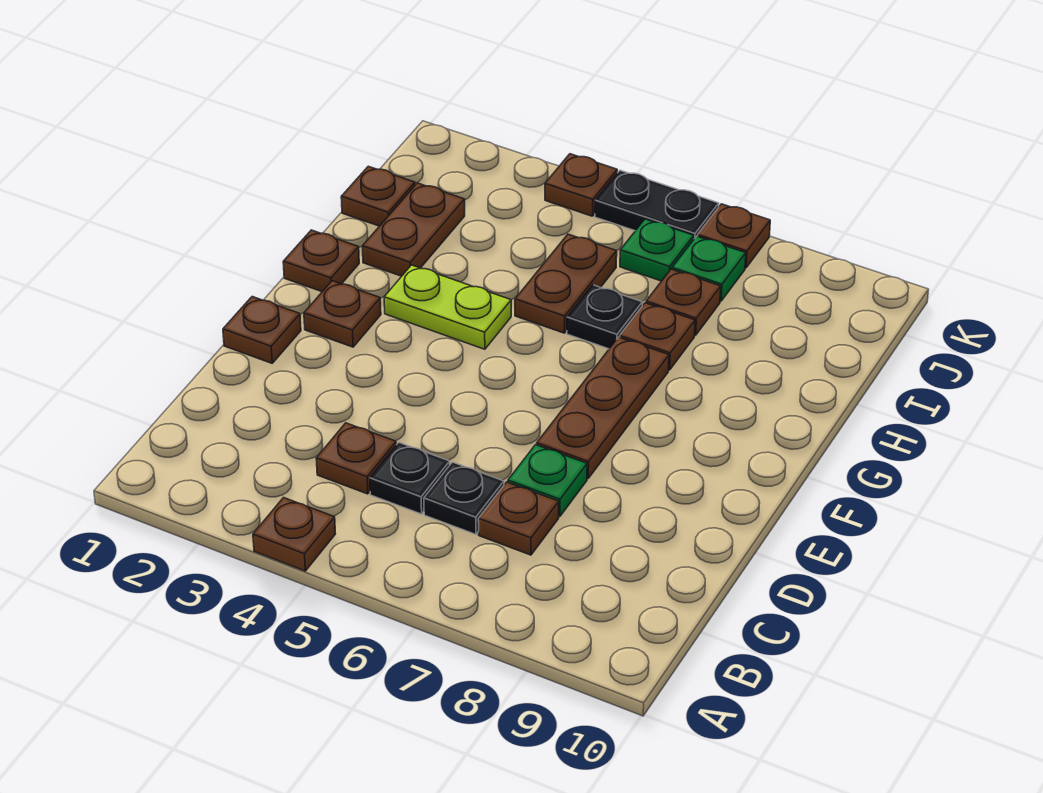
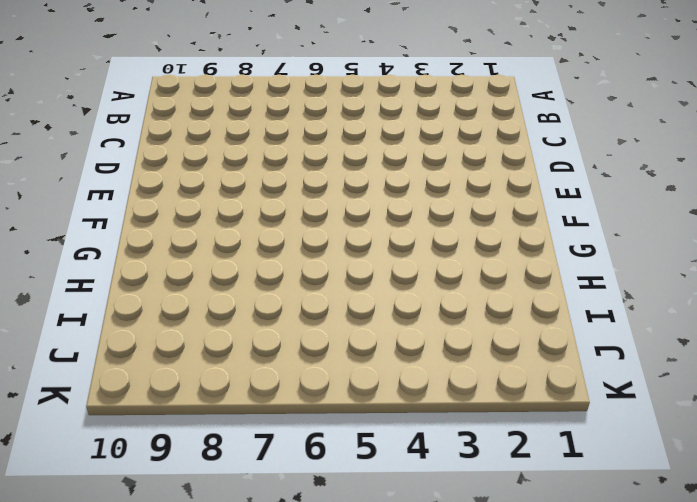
none -> brown plate A4 level 1
none -> brown plate C4 level 1
none -> black plate C5 level 1

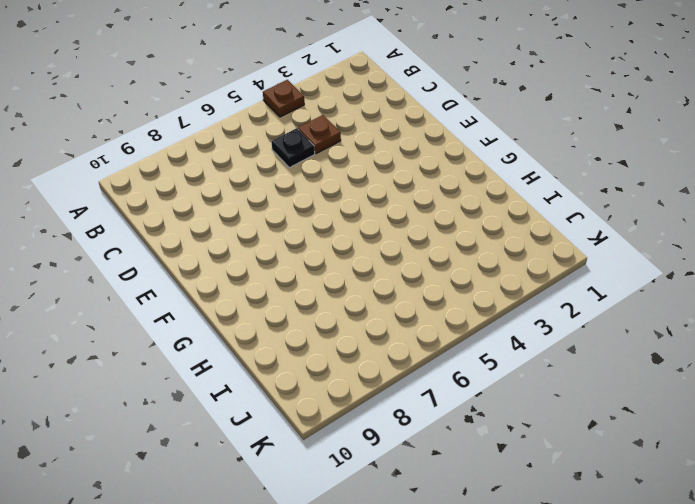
none -> black plate C6 level 1
none -> brown plate C7 level 1
none -> green plate D7 level 1

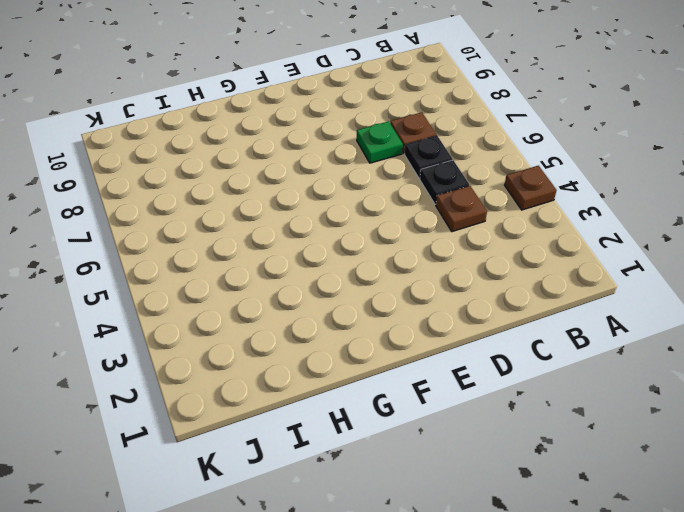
none -> brown plate E1 level 1
none -> brown plate E7:G7 level 1
none -> brown plate F2 level 1

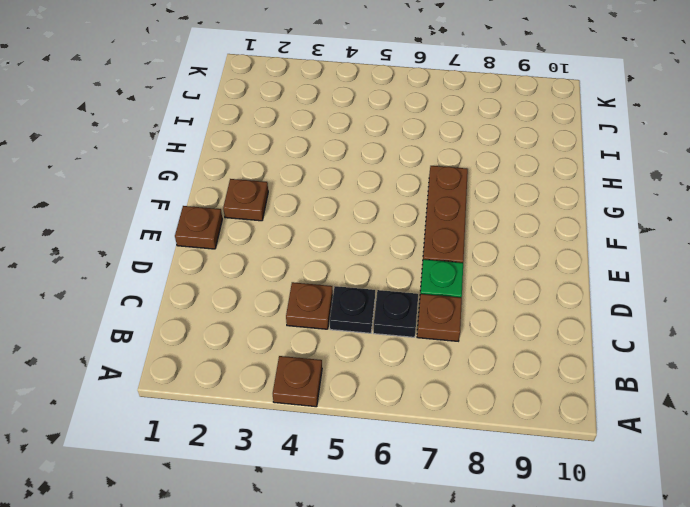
none -> brown plate G1 level 1
none -> lime plate G3:G4 level 1
none -> brown plate H2:I2 level 1

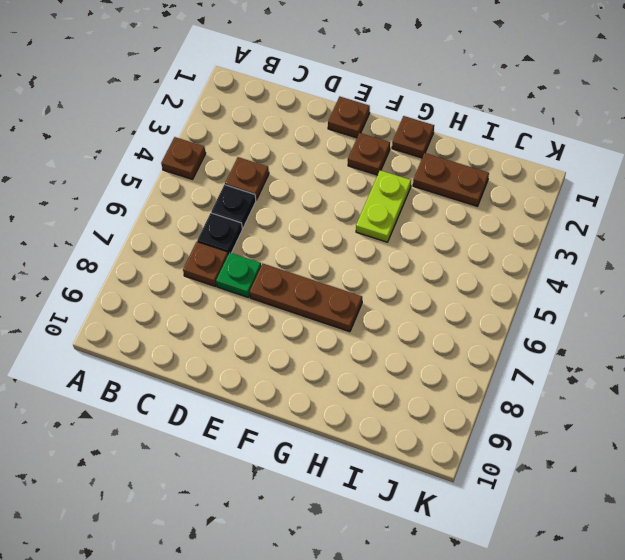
none -> brown plate H5:I5 level 1
none -> black plate H6 level 1
none -> brown plate H7 level 1

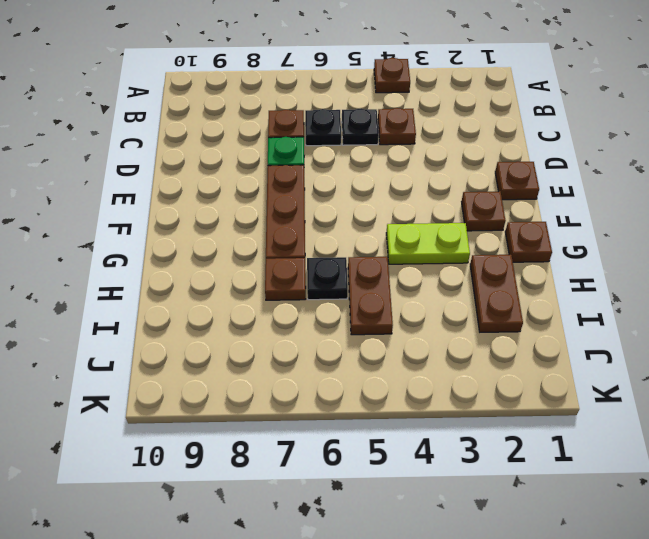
none -> brown plate I1 level 1
none -> brown plate I7 level 1
none -> green plate J6 level 1

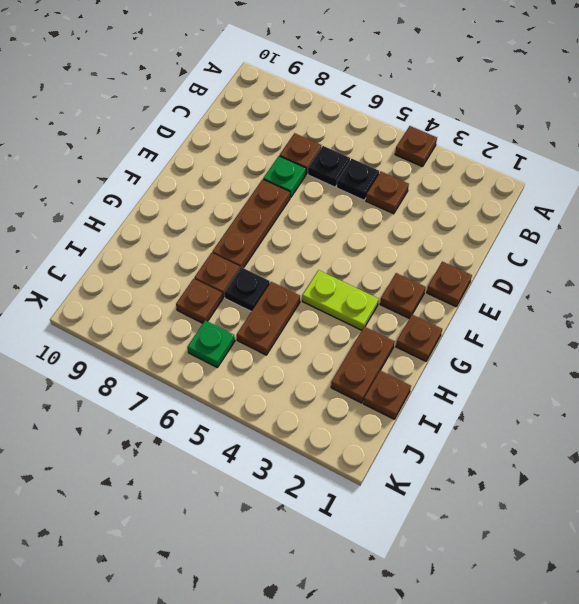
none -> green plate J7 level 1
none -> brown plate K4 level 1
none -> black plate K5:K6 level 1

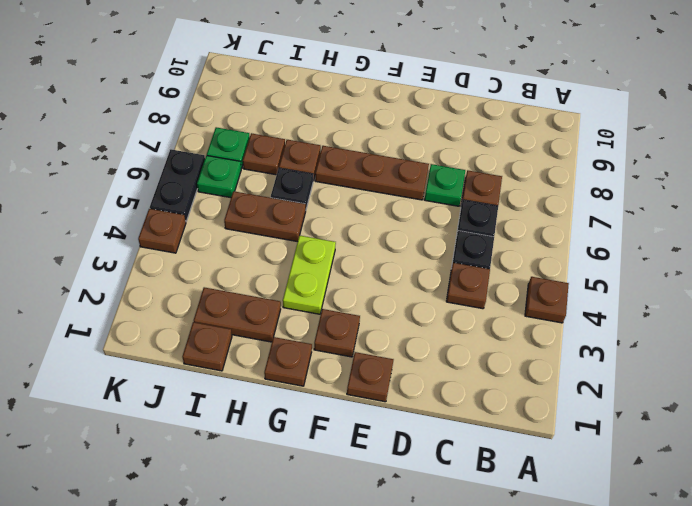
none -> brown plate K7 level 1

